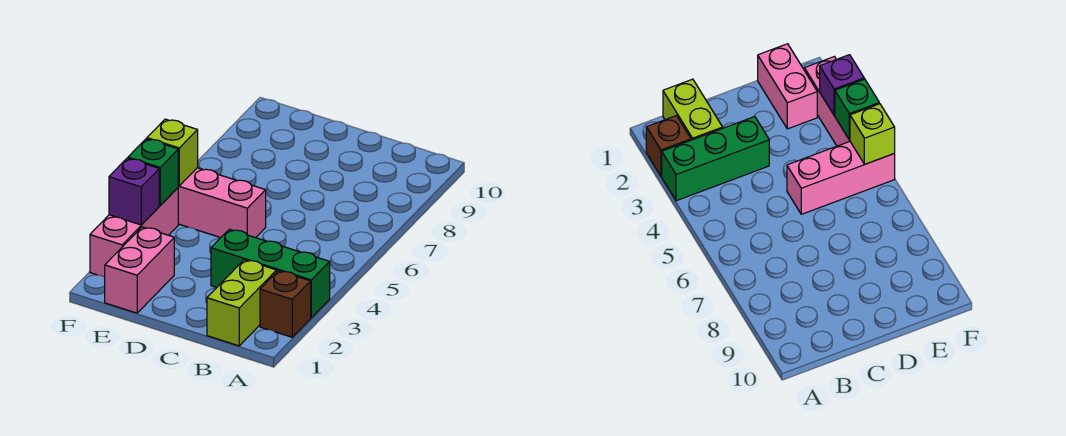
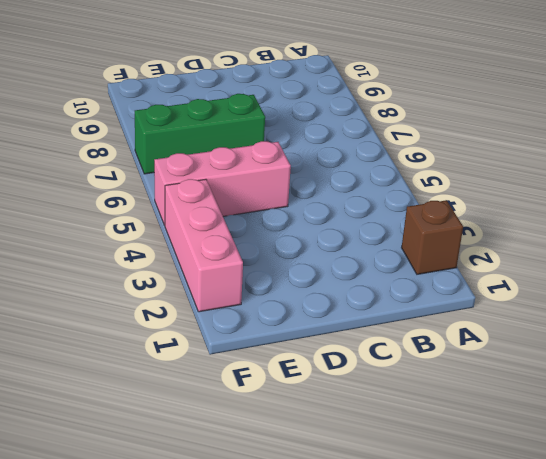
green brick D7:F7 level 1 -> green brick A3:C3 level 1
none -> lime brick B1:B2 level 1
none -> pink brick E1:E2 level 1

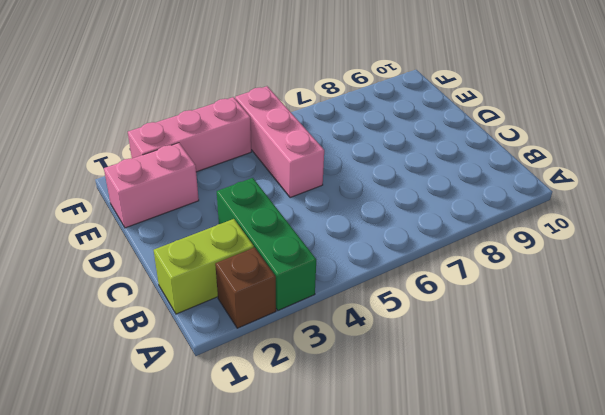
none -> purple brick F3 level 2
none -> green brick F4 level 2

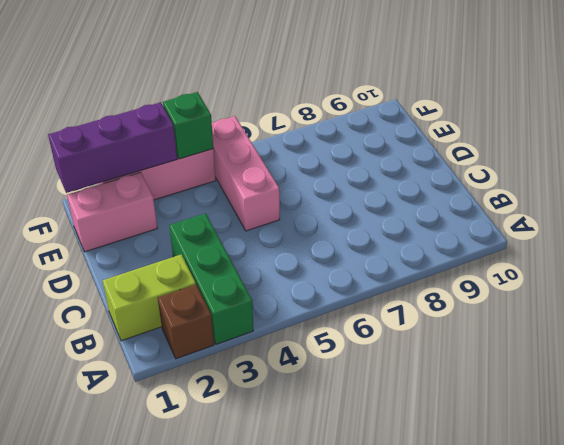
purple brick F1:F3 level 2 -> purple brick F3 level 2
none -> lime brick F5 level 2

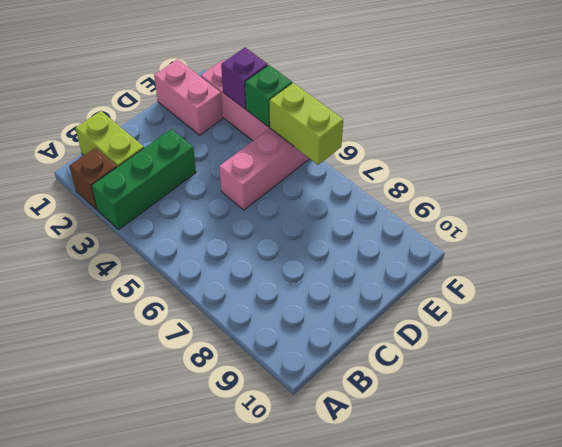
lime brick F5:F6 level 2 -> lime brick F5 level 2

